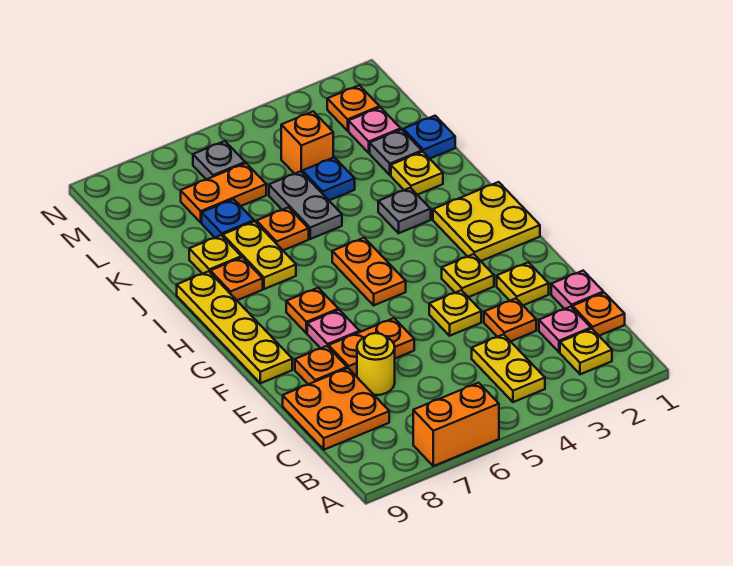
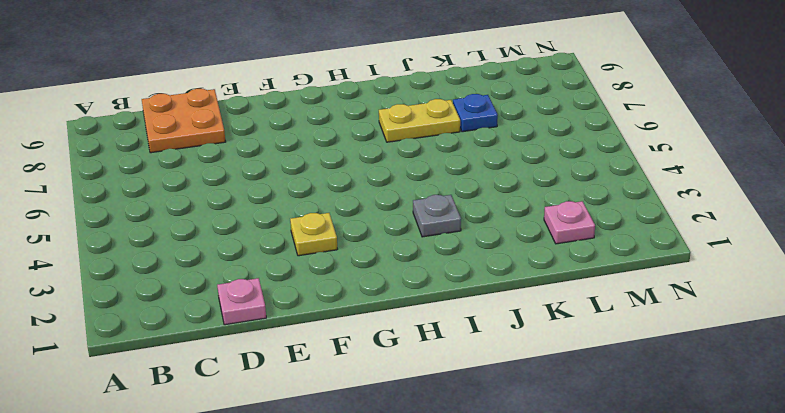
none -> orange brick A6:A7 level 1
none -> yellow plate B2 level 1
none -> yellow plate B4:C4 level 1
none -> orange plate C1 level 1

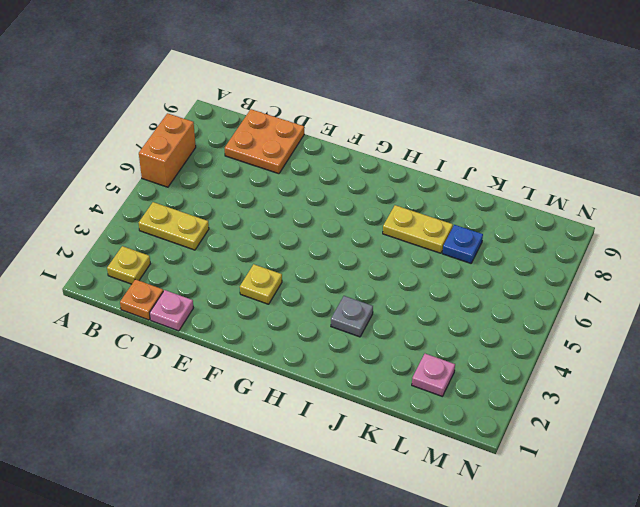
none -> pink plate C2 level 1
none -> orange plate D3 level 1
none -> yellow round brick D7 level 1
none -> yellow plate E2 level 1

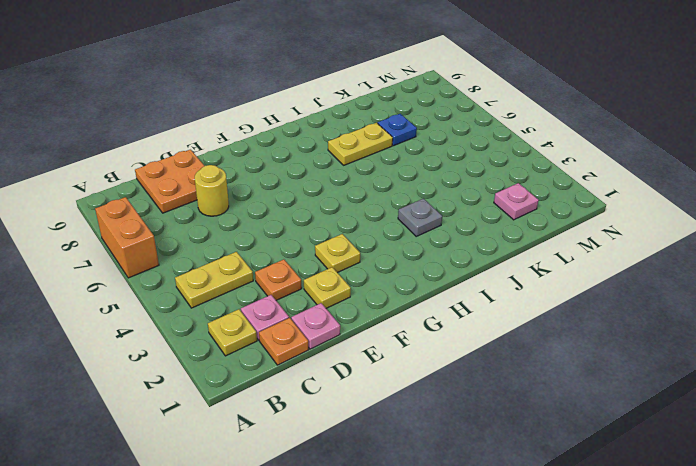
none -> yellow plate E4 level 1
none -> orange plate E6:E7 level 1
none -> orange plate E8 level 1
none -> pink plate F7 level 1

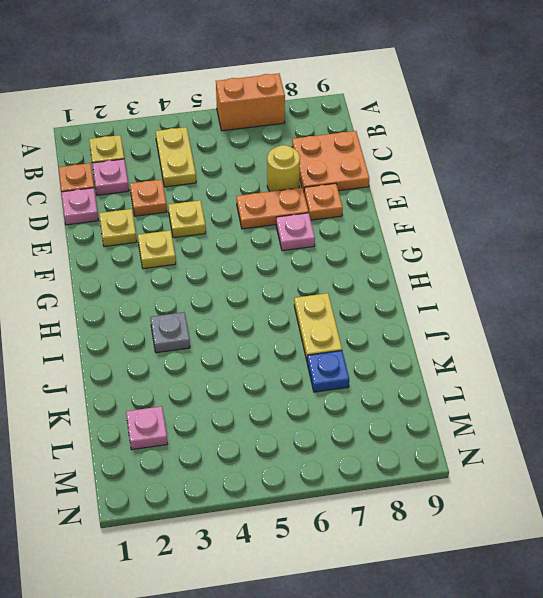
none -> yellow plate F9:I9 level 1
none -> yellow plate G1:H2 level 1
none -> orange plate G5:H5 level 1
none -> orange plate G7 level 1

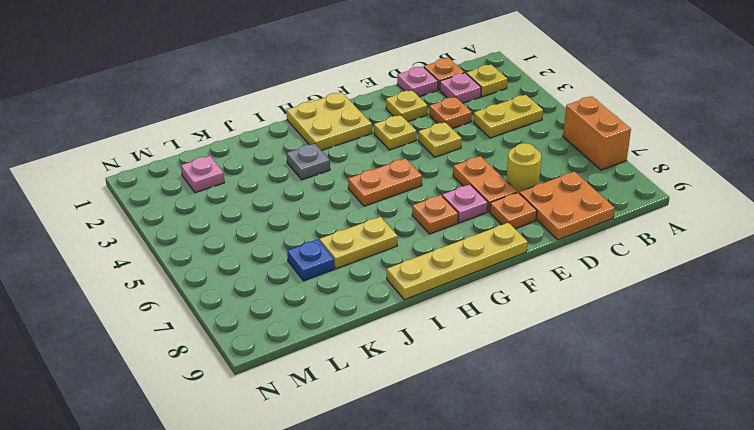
none -> orange plate I8 level 1
none -> yellow plate J2 level 1
none -> grey plate J5:K5 level 1
none -> orange plate J6 level 1

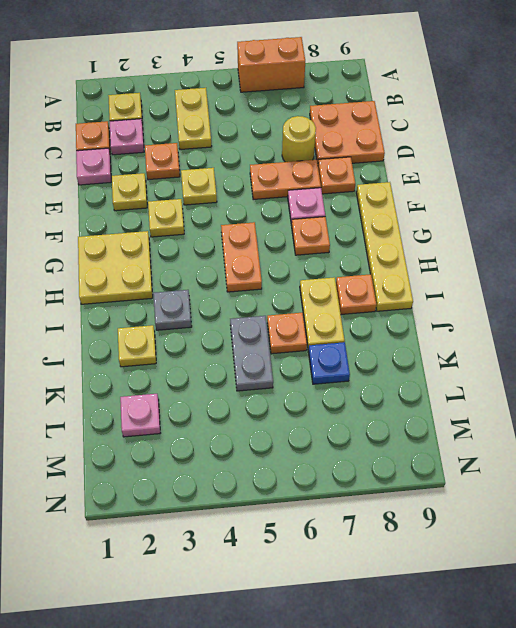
none -> yellow plate J8 level 1
none -> blue plate K1 level 1
none -> grey plate K2 level 1
none -> blue plate K4 level 1

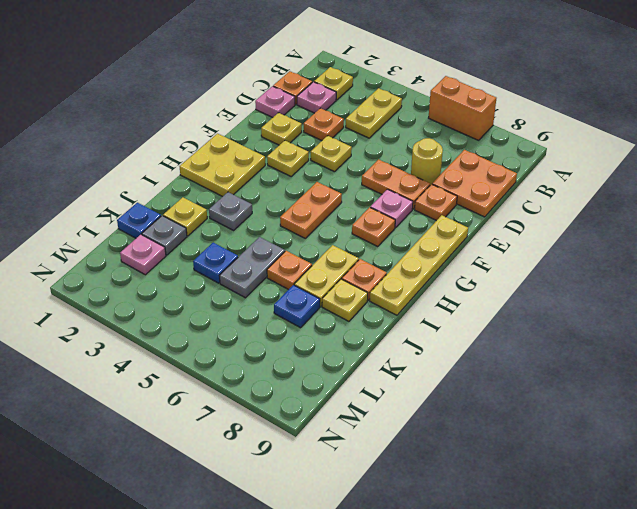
none -> orange brick L4 level 1
none -> orange plate L6:L7 level 1
none -> orange plate M2 level 1
none -> grey plate M6 level 1

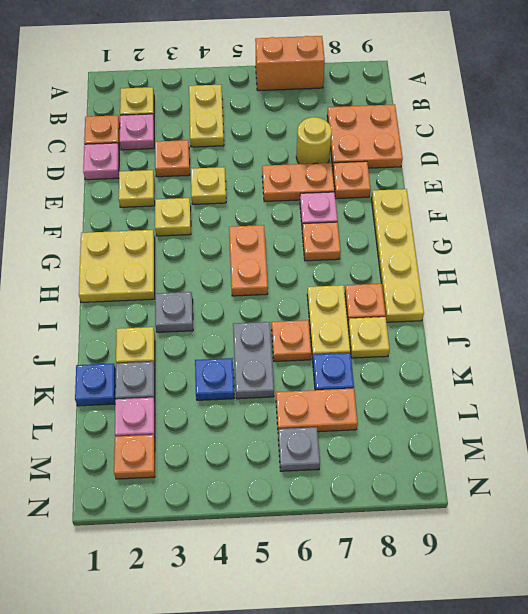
none -> orange brick L4 level 1

